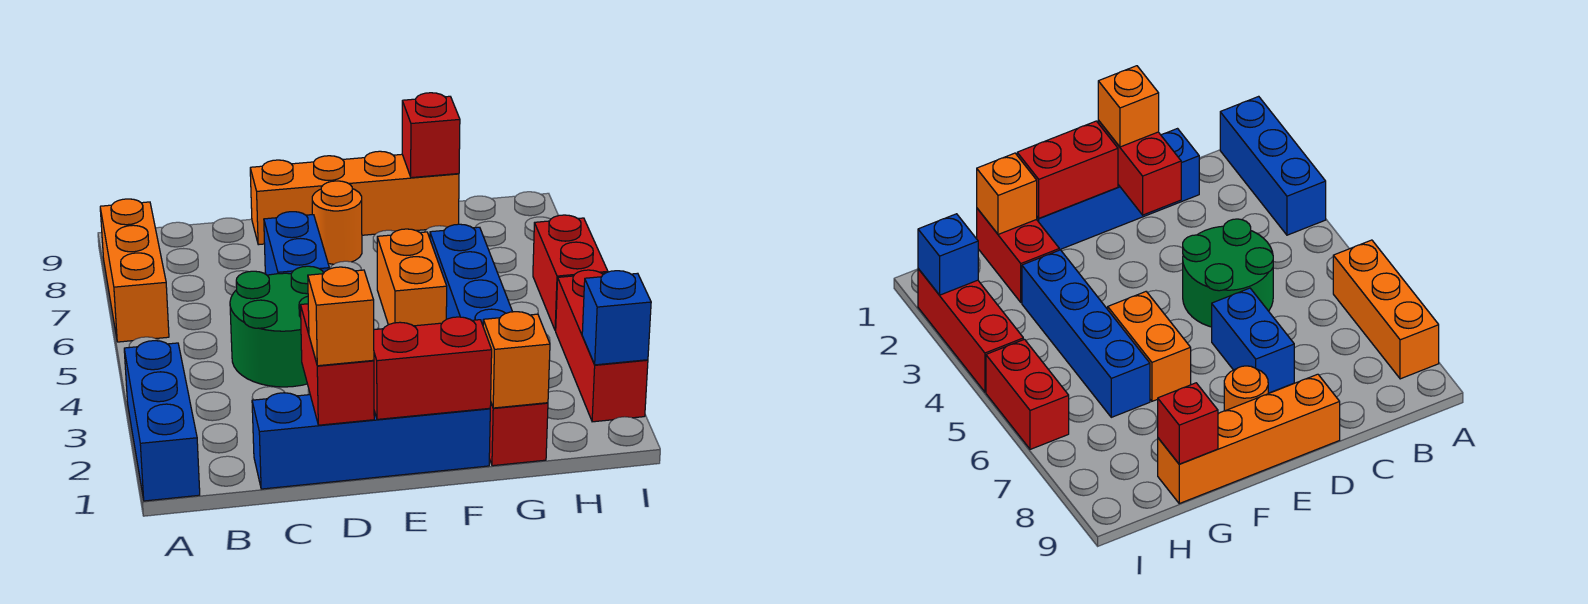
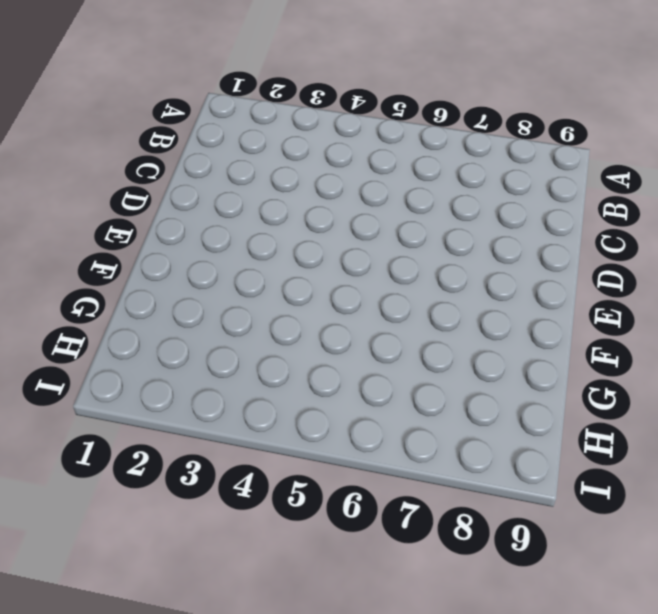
none -> blue brick A1:A3 level 1
none -> orange brick A6:A8 level 1
none -> blue brick C1:F1 level 1

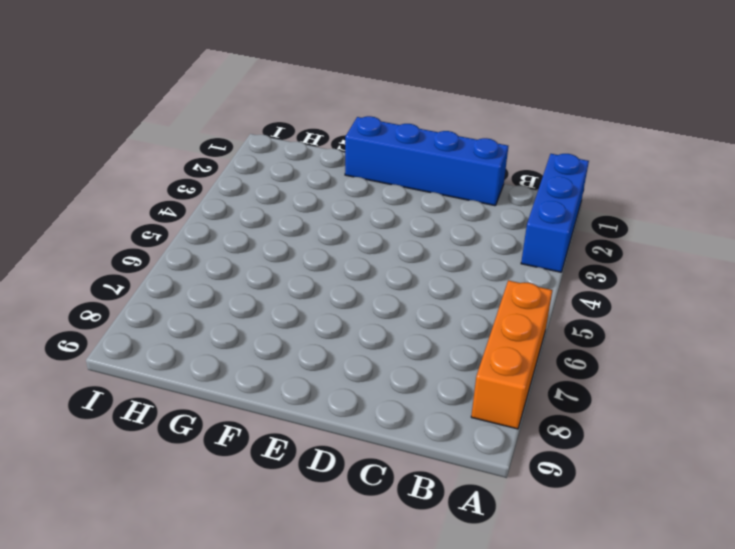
none -> green round brick C4:D5 level 1
none -> blue brick D6:D7 level 1
none -> orange brick D9:G9 level 1

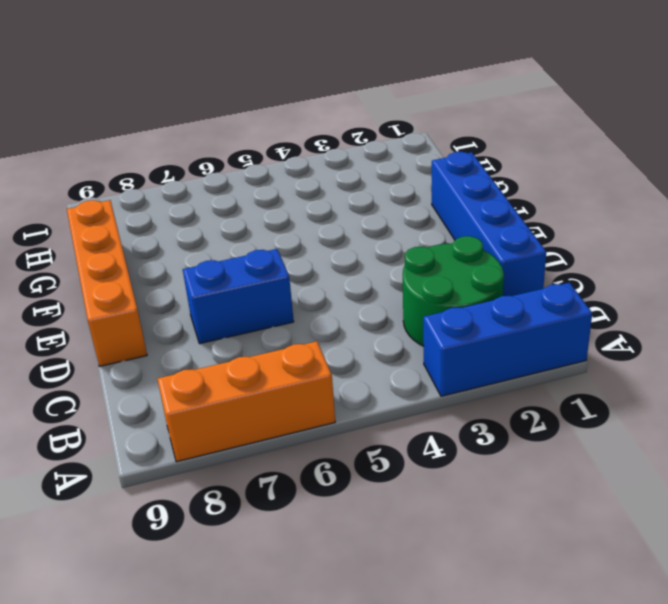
green round brick B2:C3 level 1 -> green round brick C4:D5 level 1
none -> orange round brick E8 level 1
none -> orange brick F5:F6 level 1
none -> red brick G1:G2 level 1

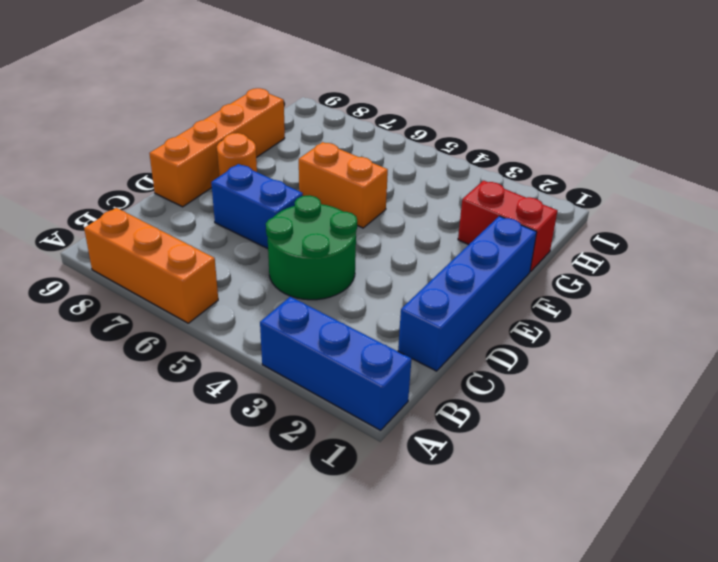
none -> blue brick G3:G6 level 1
none -> red brick I2:I4 level 1
none -> red brick I5:I6 level 1

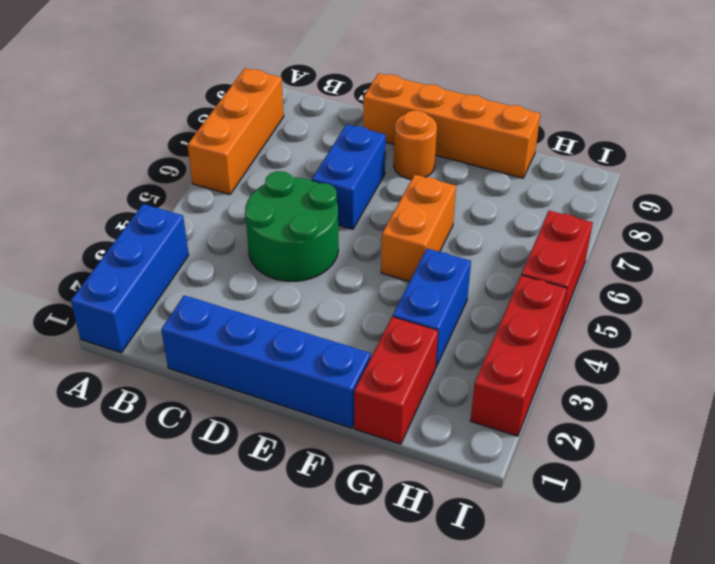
blue brick G3:G4 level 1 -> blue brick G3:G6 level 1
none -> red brick D1:D2 level 2
none -> red brick E1:F1 level 2
none -> orange brick G1 level 2

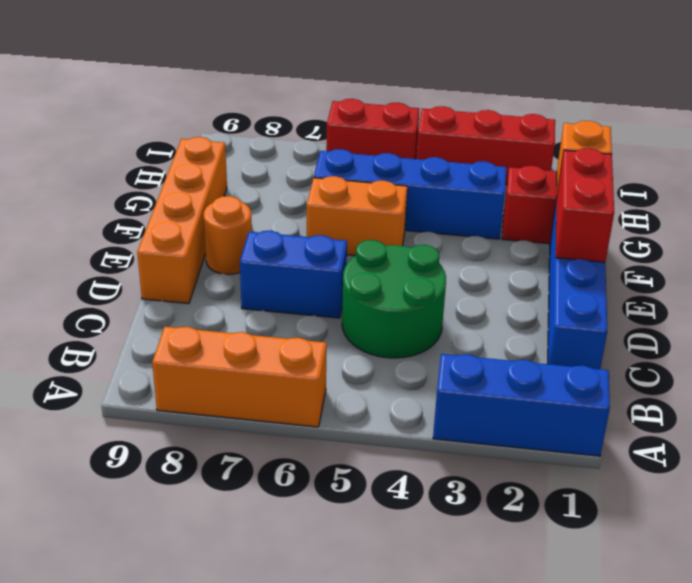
none -> red brick D1:D2 level 2
none -> red brick G9 level 2
none -> blue brick I2 level 2

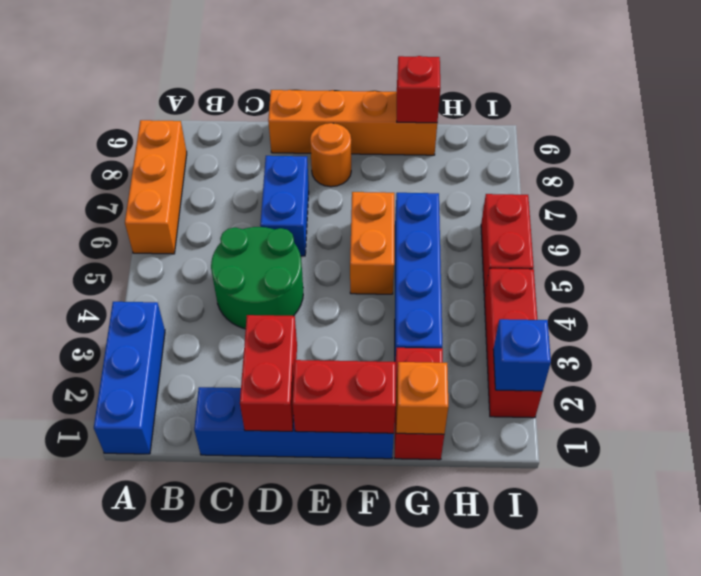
none -> orange brick D1 level 3

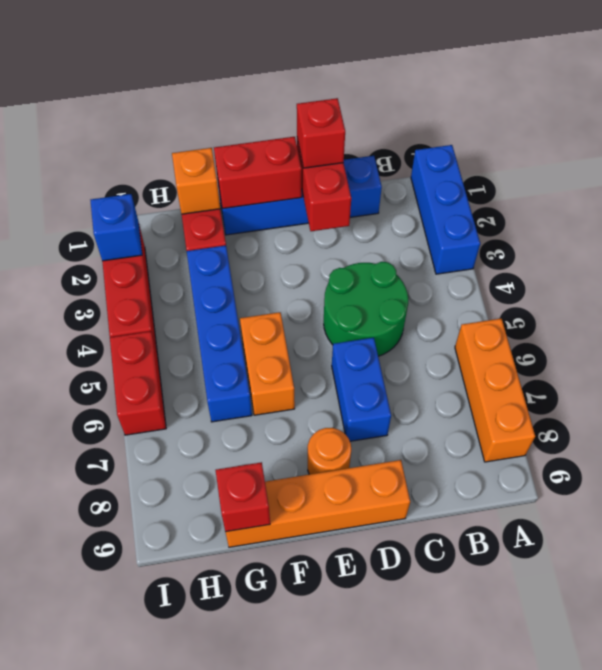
red brick D1 level 3 -> orange brick D1 level 3

